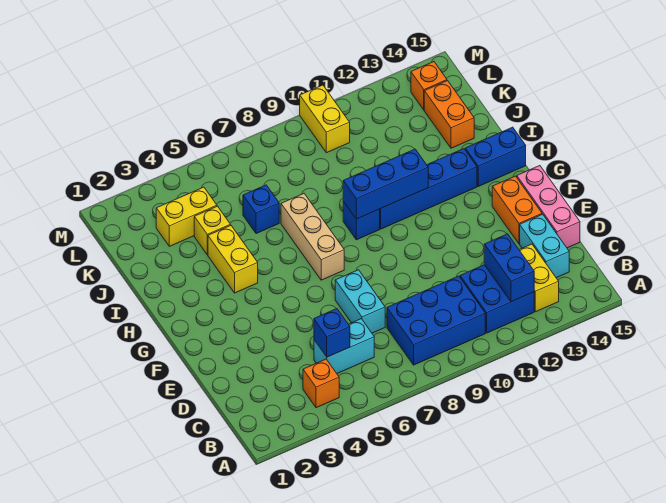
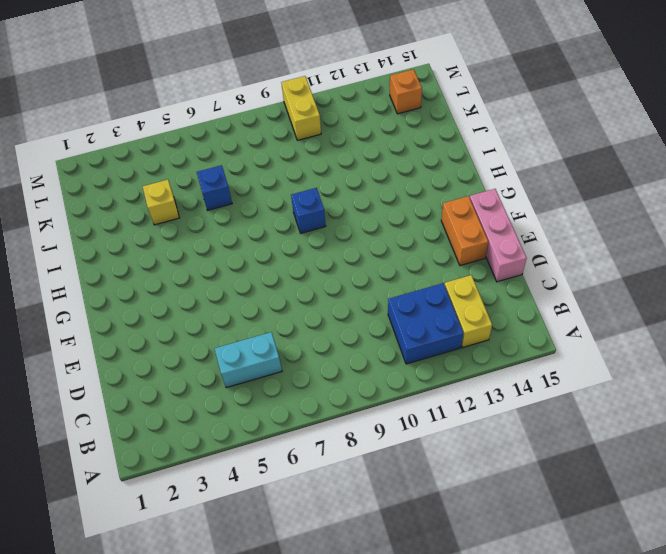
none -> orange brick B4 level 1
none -> blue brick B8:C10 level 1
none -> cyan brick C14:D14 level 1

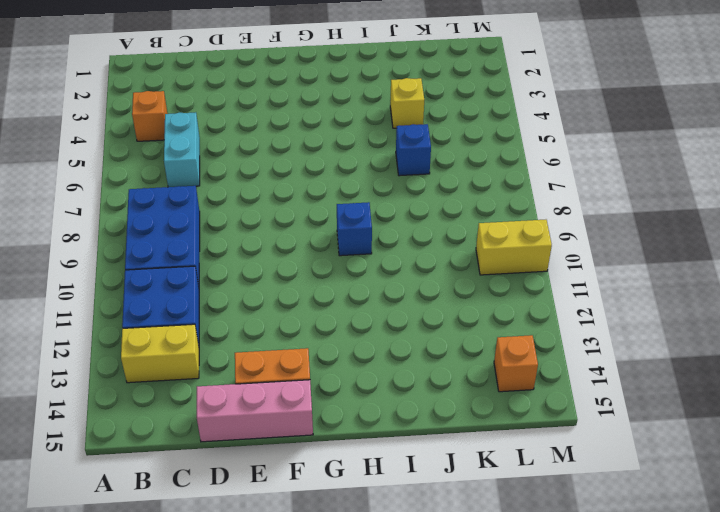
none -> cyan brick C14:D14 level 1
none -> cyan brick D7:E7 level 1
none -> tan brick G7:I7 level 1

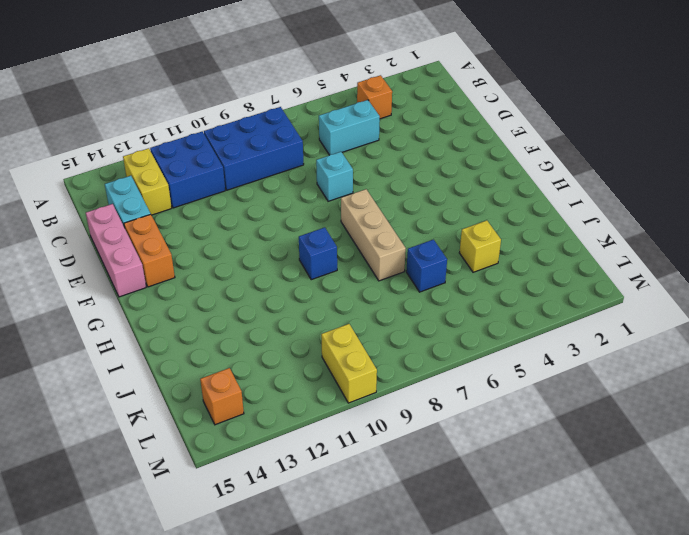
cyan brick E7 level 1 -> cyan brick D7:E7 level 1
none -> yellow brick H4:I4 level 1
none -> blue brick H10:H13 level 1
none -> blue brick H14:H15 level 1

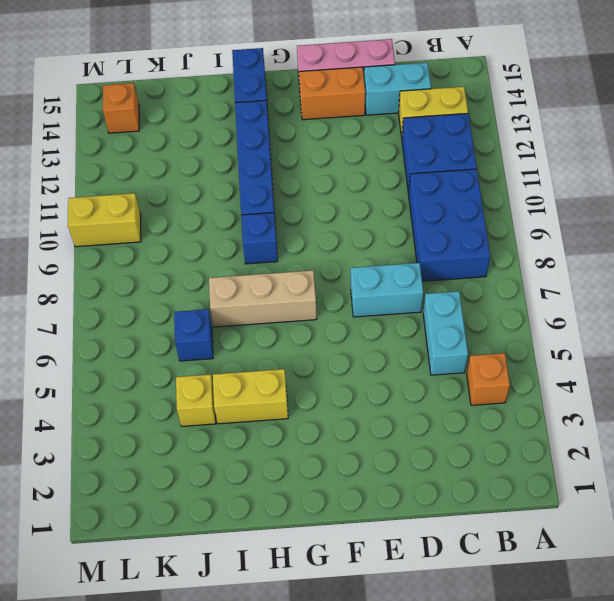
none -> orange brick J14:K14 level 1
none -> yellow brick K3:K4 level 1
none -> blue brick B12:C12 level 2

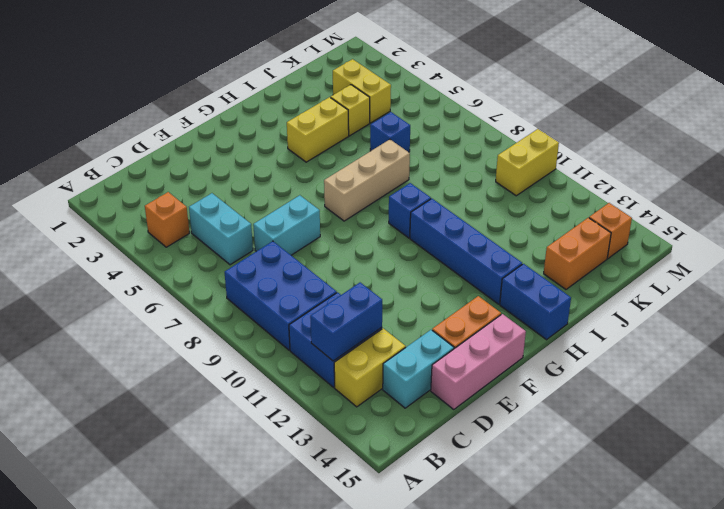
none -> blue brick C5 level 2
none -> blue brick H9:H11 level 2

